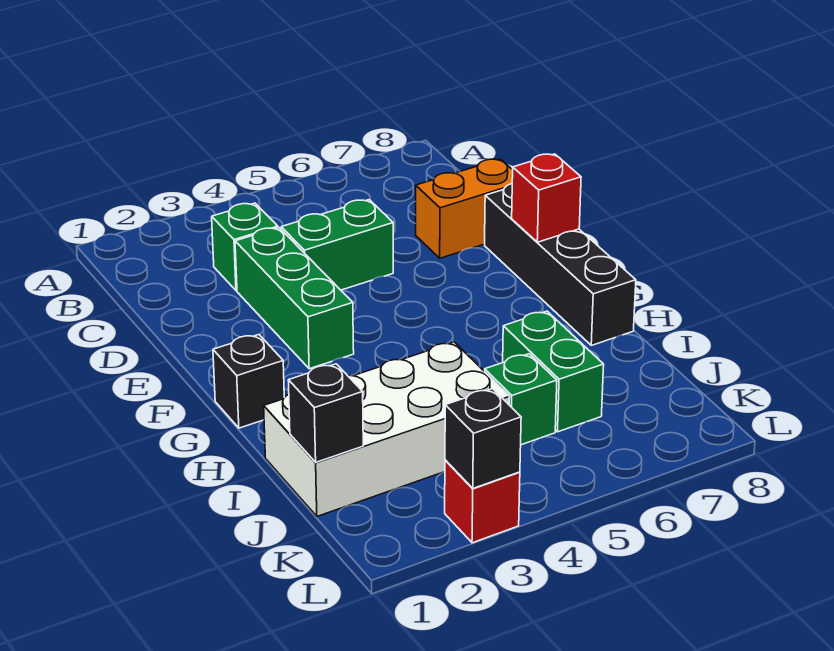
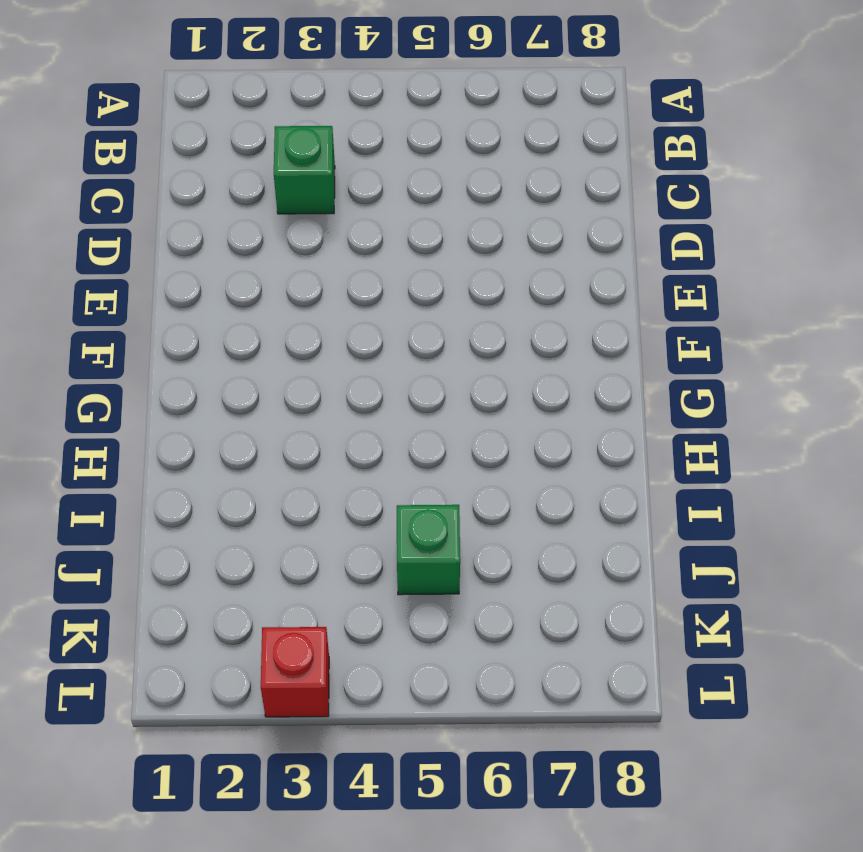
none -> green brick D3:F3 level 1
none -> green brick D4:D5 level 1
none -> orange brick D7:D8 level 1

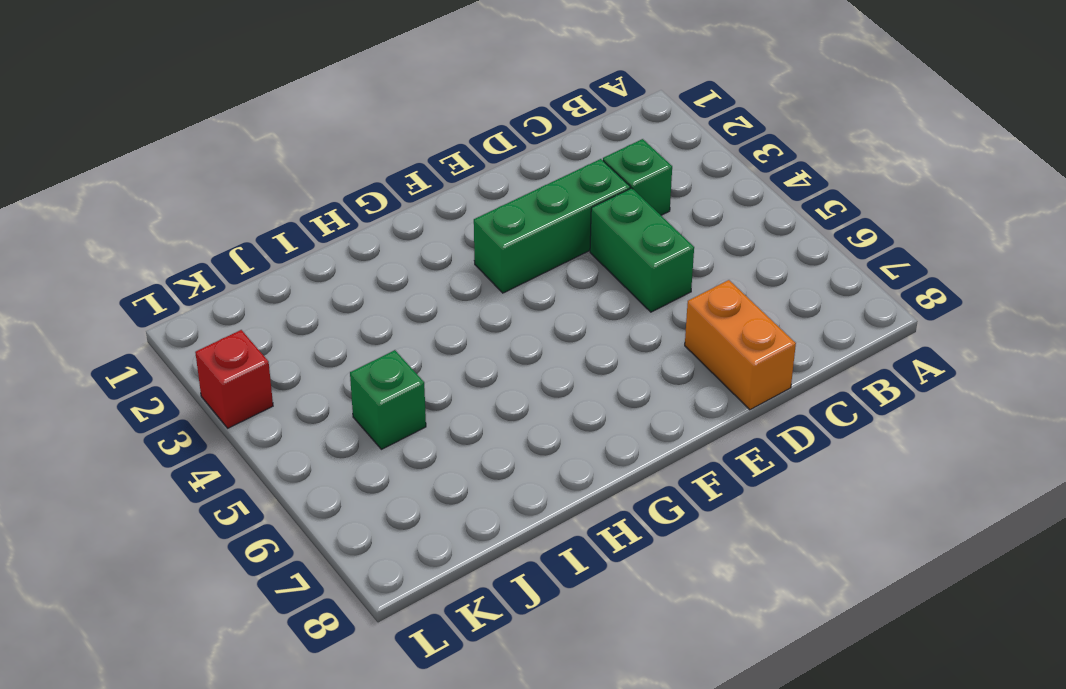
none -> black brick E8:H8 level 1
none -> black brick G1 level 1
none -> white brick I1:J4 level 1

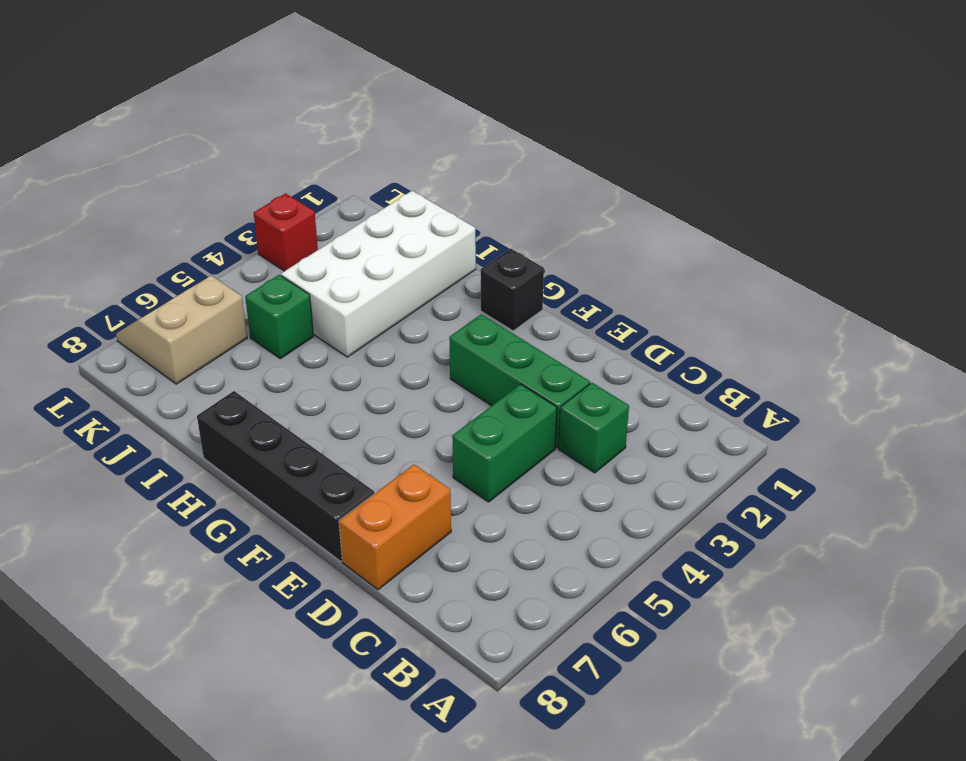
tan slope K6:L7 level 1 top K -> none
none -> green brick I6:J6 level 1
none -> red brick F8 level 2
none -> black brick J1 level 2

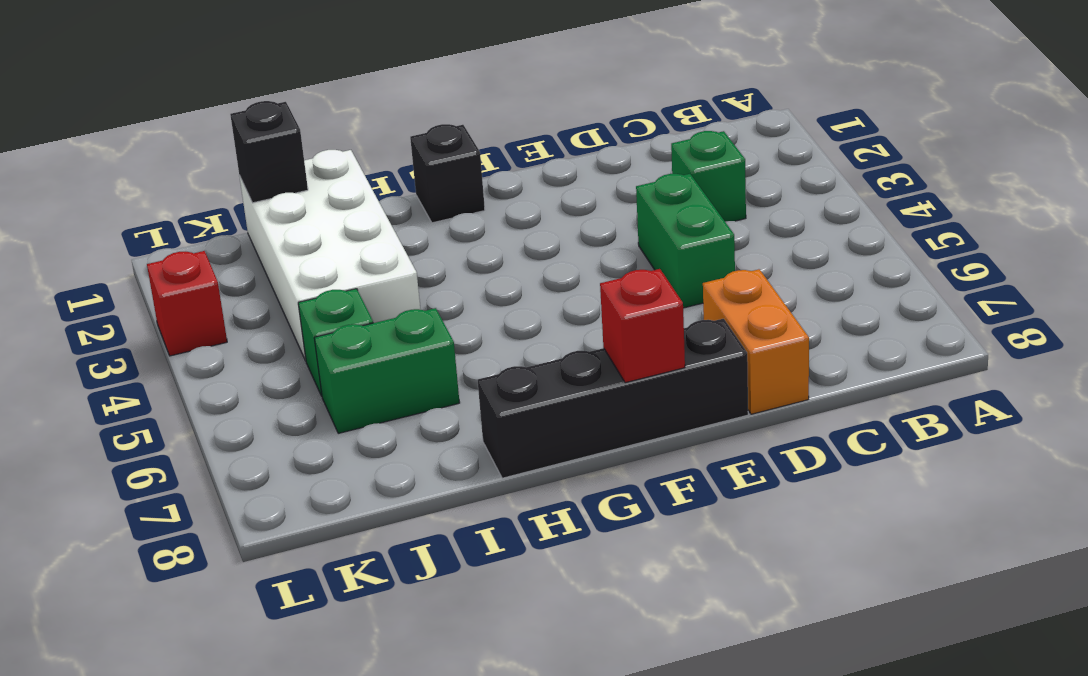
none -> green brick D3:F3 level 1
none -> black brick L3 level 2

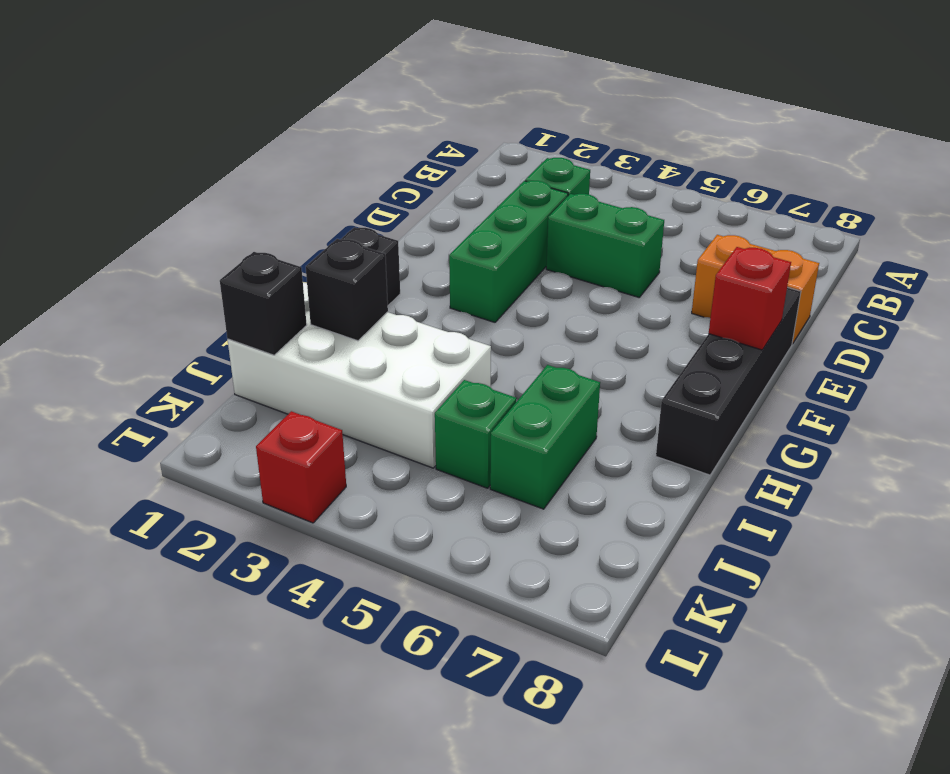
black brick I2 level 2 -> black brick L3 level 2

